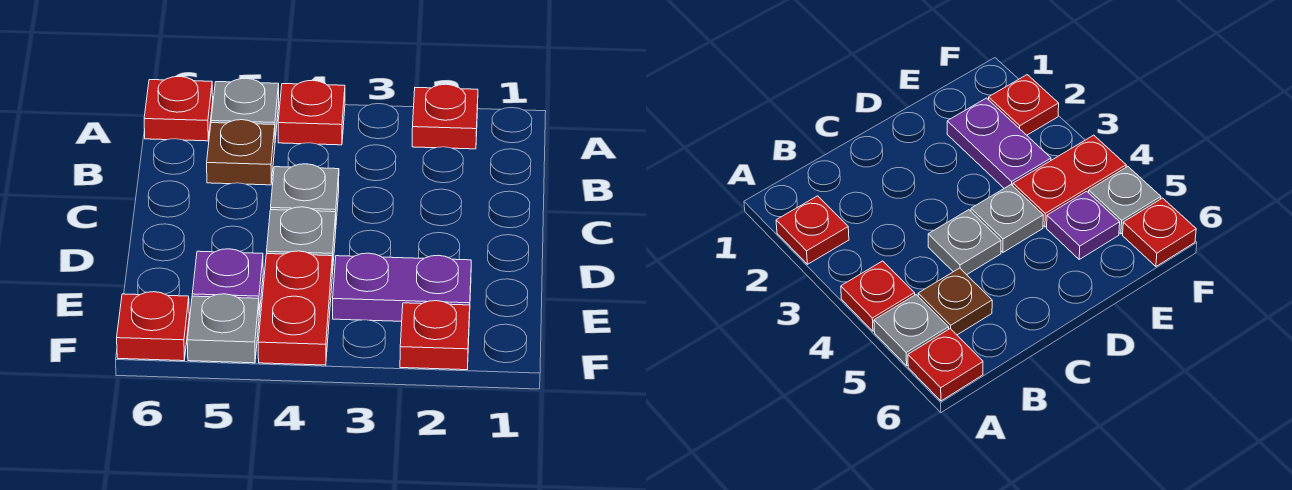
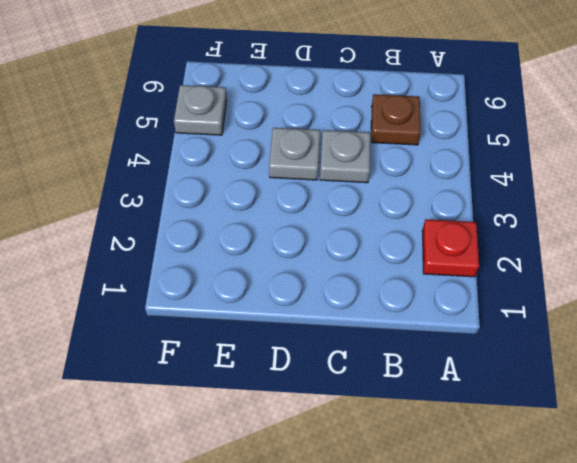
none -> red plate A4 level 1
none -> grey plate A5 level 1
none -> red plate A6 level 1

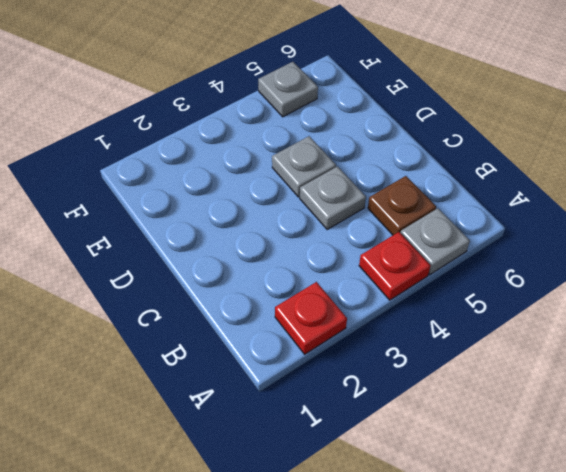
none -> red plate A6 level 1
none -> purple plate E2:E3 level 1
none -> red plate E4:F4 level 1

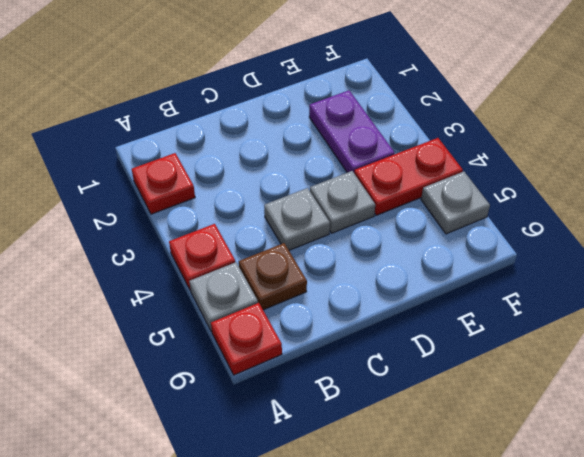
none -> purple plate E5 level 1
none -> red plate F2 level 1
none -> red plate F6 level 1

